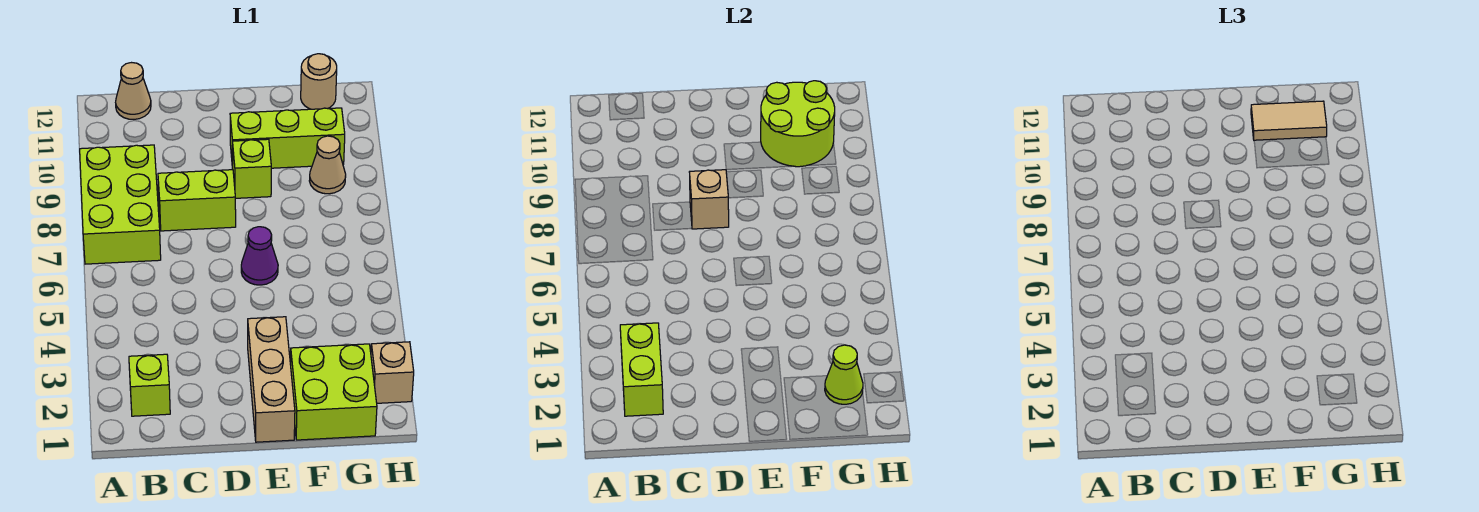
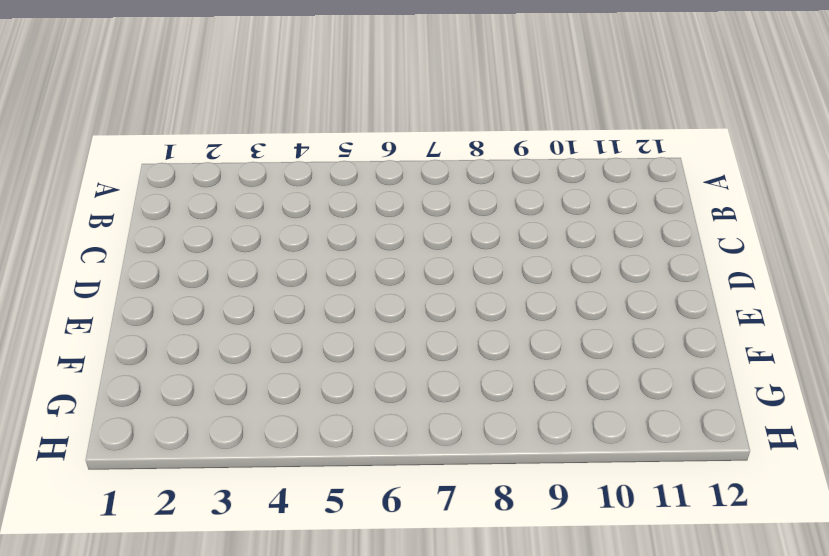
none -> lime brick A7:B9 level 1
none -> lime brick B2 level 1
none -> tan cone B12 level 1

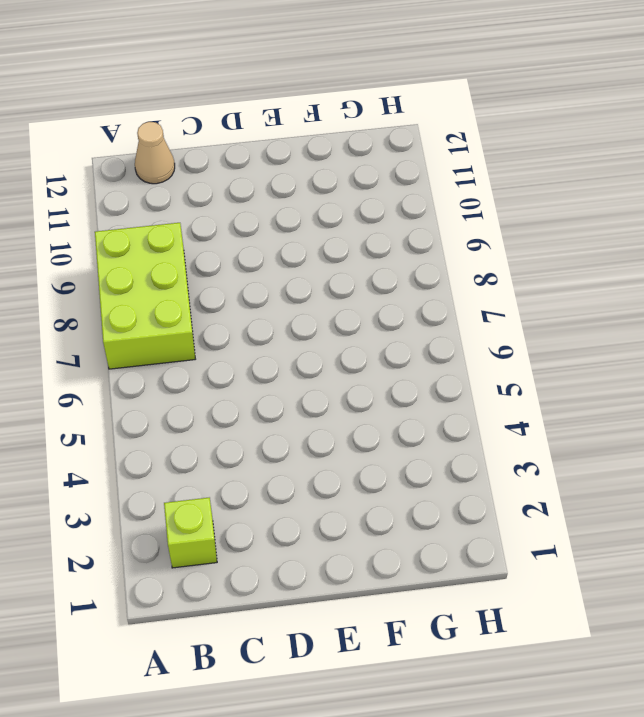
none -> lime brick C8:D8 level 1
none -> tan brick E1:E3 level 1
none -> purple cone E6 level 1

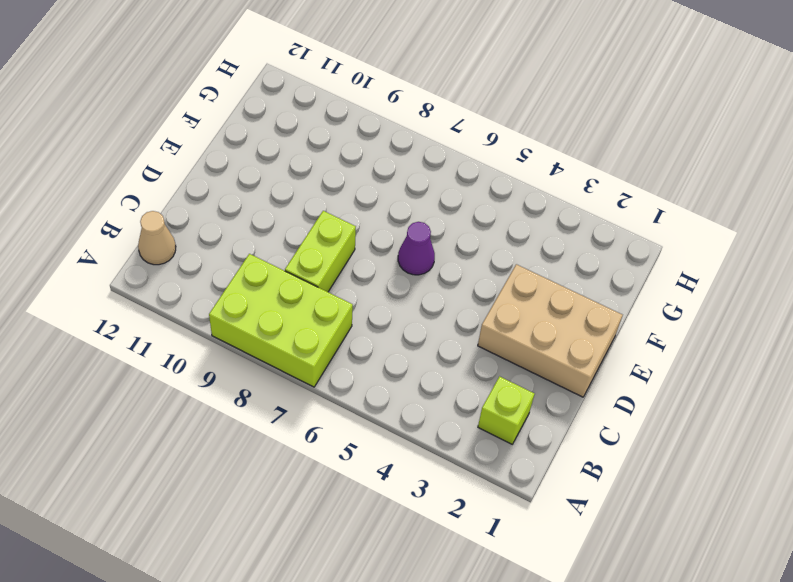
tan brick D1:E3 level 1 -> tan brick E1:E3 level 1
none -> lime brick E9 level 1
none -> lime brick E10:G10 level 1
none -> lime brick F1:G2 level 1

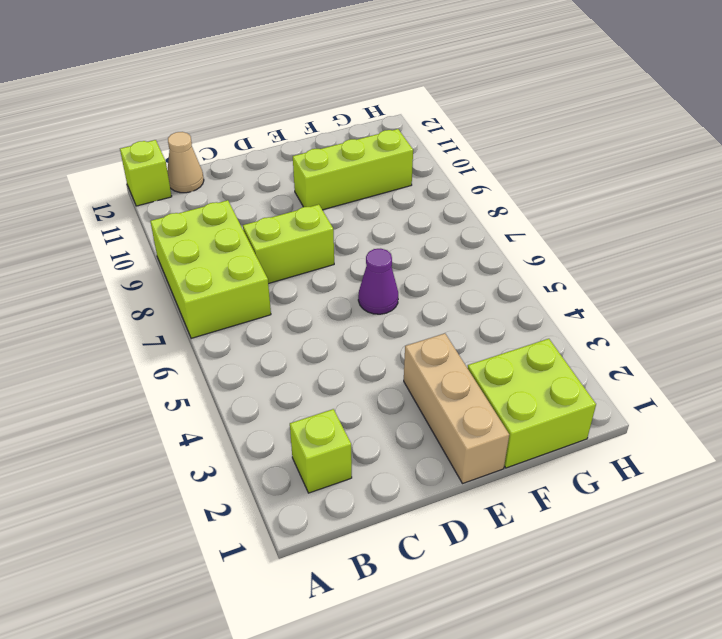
lime brick A12 level 1 -> lime brick E9 level 1
none -> tan cone G9 level 1
none -> tan round brick G12 level 1
none -> tan brick H2 level 1

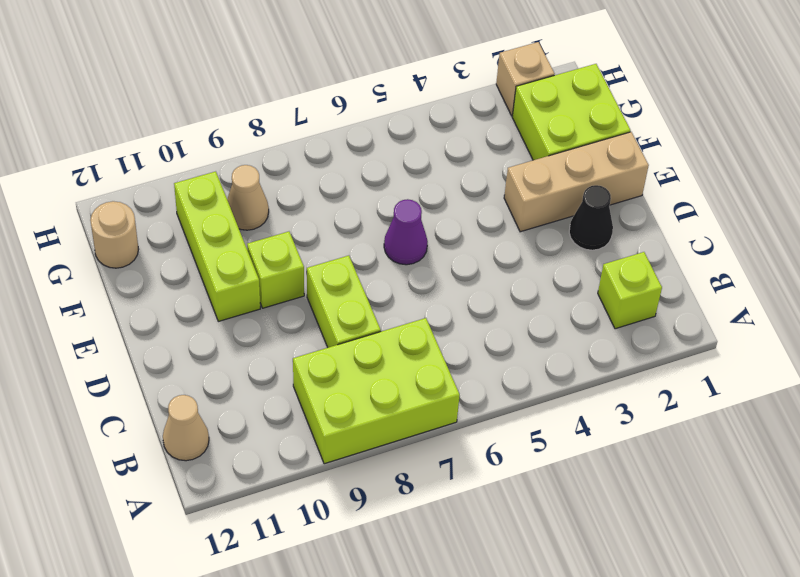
black cone D2 level 1 -> none
none -> lime brick B2:B3 level 2
none -> tan brick D8 level 2
none -> lime round brick F10:G11 level 2

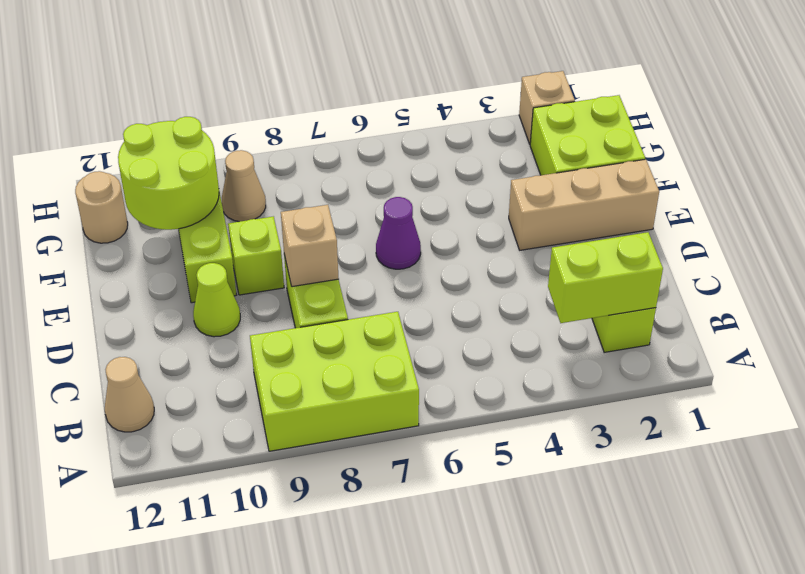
lime cone D10 level 1 -> lime cone G2 level 2
none -> tan tile F11:G11 level 3

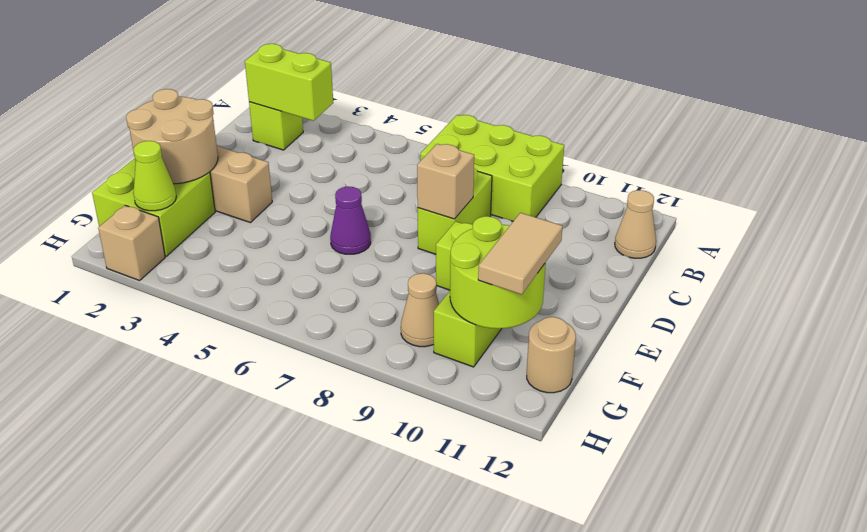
tan round brick E1:F2 level 2 -> none

